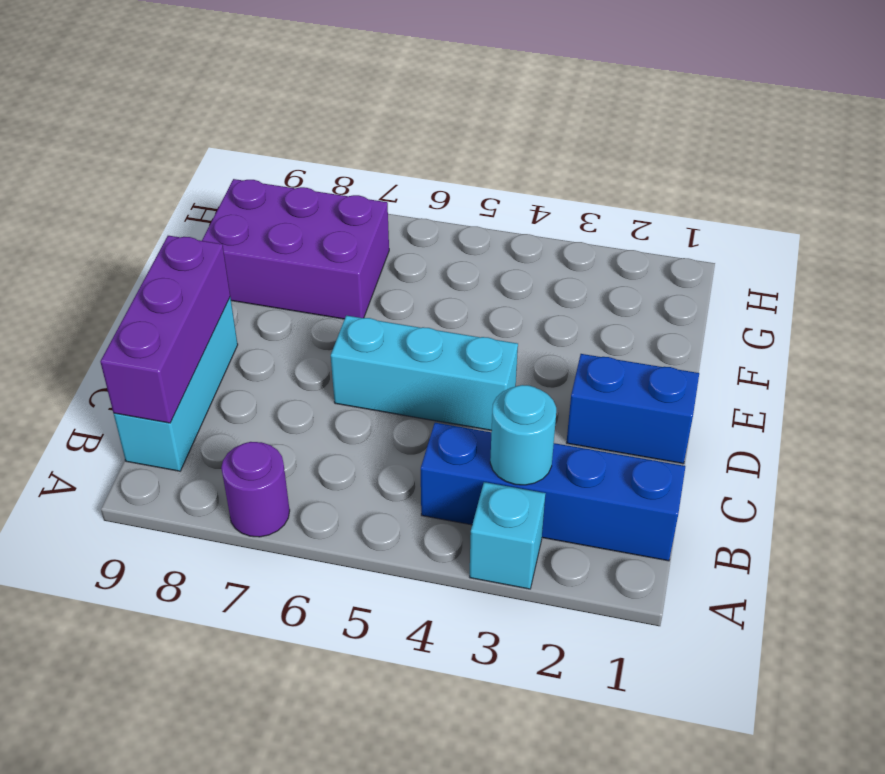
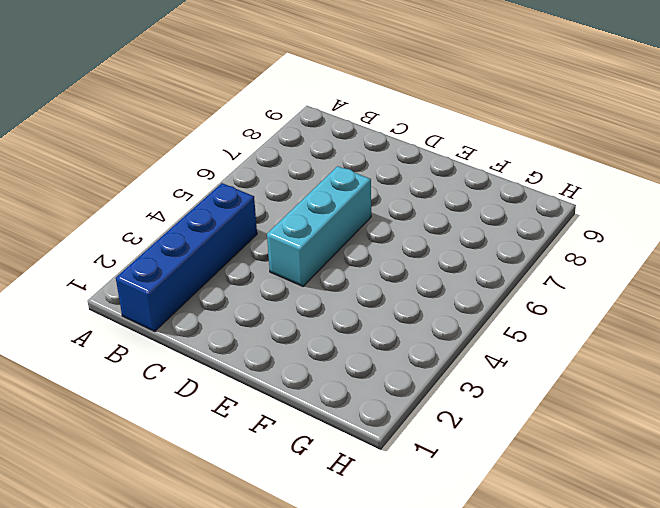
none -> cyan brick A3 level 1
none -> purple round brick A7 level 1

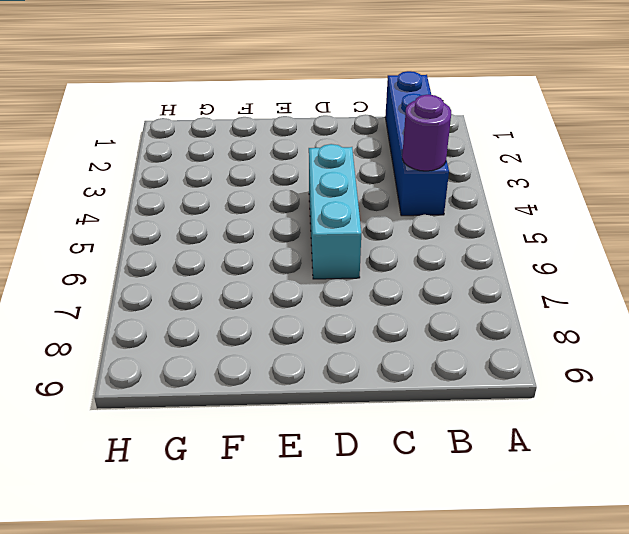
purple round brick B4 level 2 -> purple round brick A7 level 1
none -> cyan brick A3 level 1
none -> cyan brick B9:D9 level 1

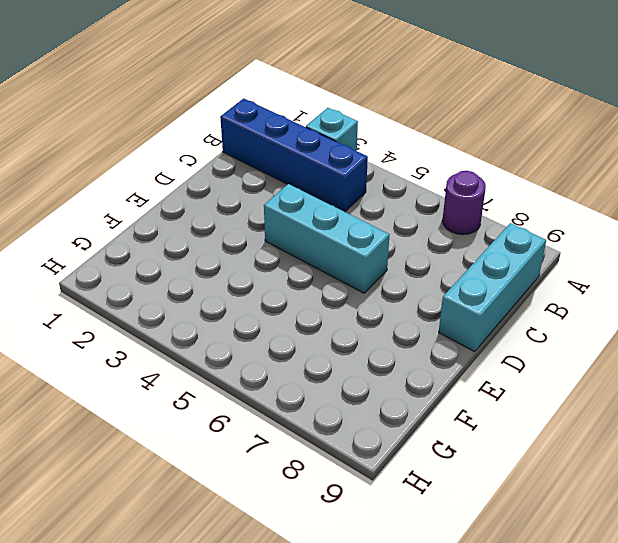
none -> blue brick D1:D2 level 1
none -> purple brick F7:G9 level 1

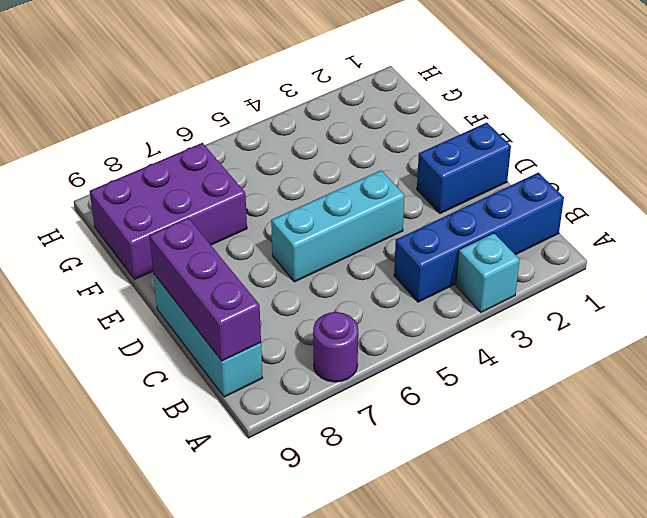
none -> cyan round brick B3 level 2

